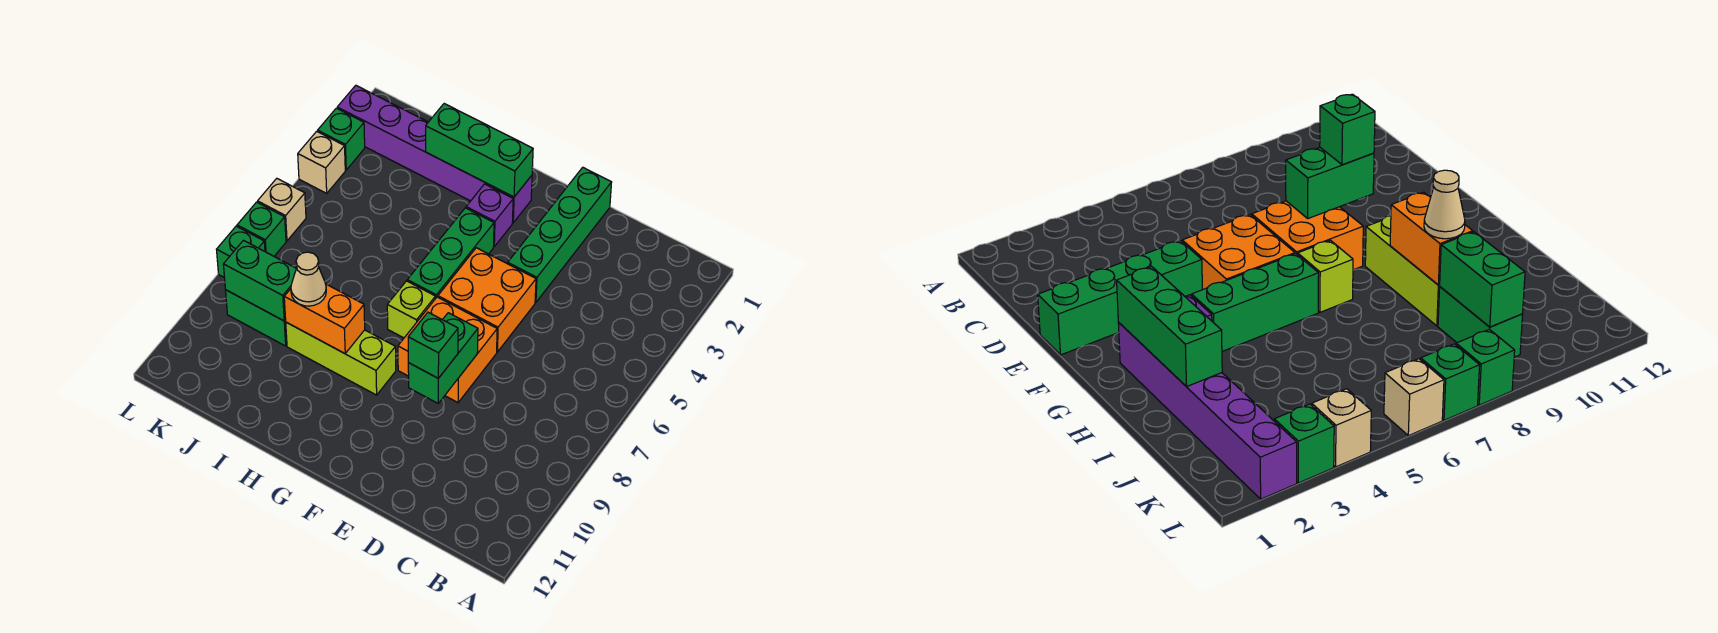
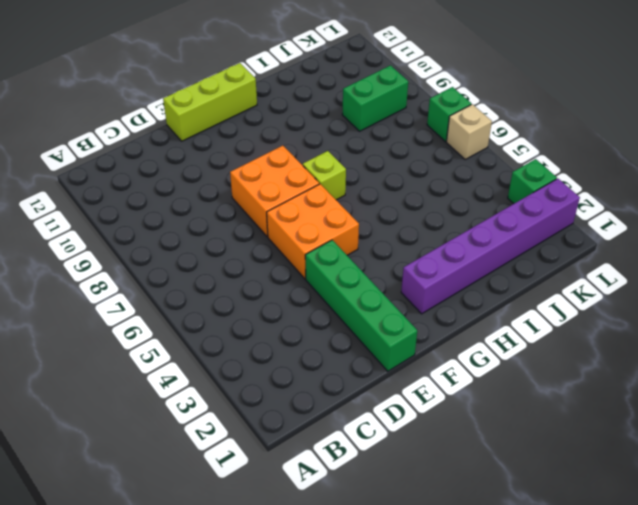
lime brick E12:G12 level 1 -> lime brick G9:I9 level 1
none -> purple brick G3 level 1
none -> green brick G4:G6 level 1
none -> tan brick L4 level 1

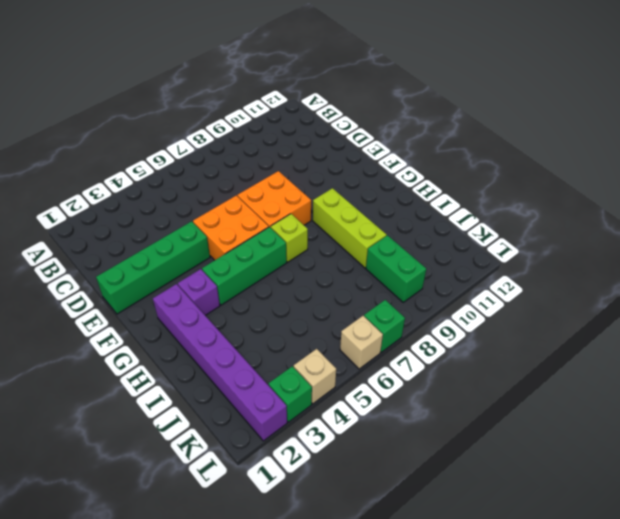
none -> green brick L8 level 1
none -> green brick E8:E9 level 2
none -> green brick G2:I2 level 2

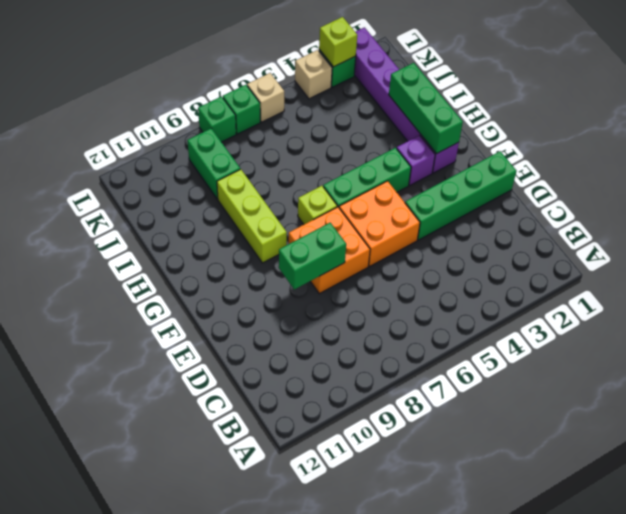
lime brick L3 level 2 -> none
none -> orange brick H9:I9 level 2
none -> green brick J9:K9 level 2
none -> green brick E9 level 3

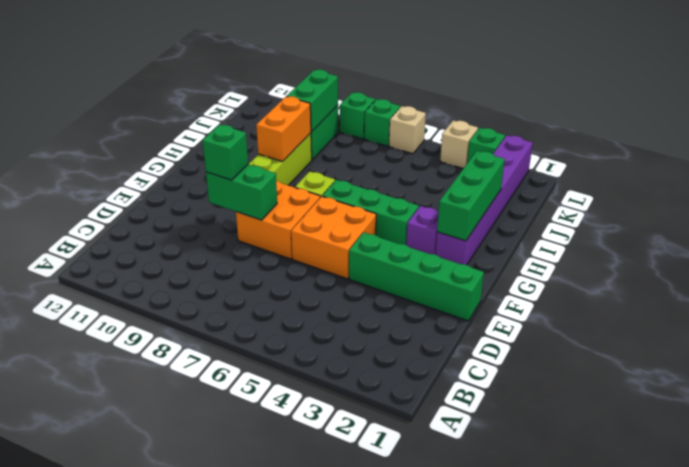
none -> tan cone I9 level 3

